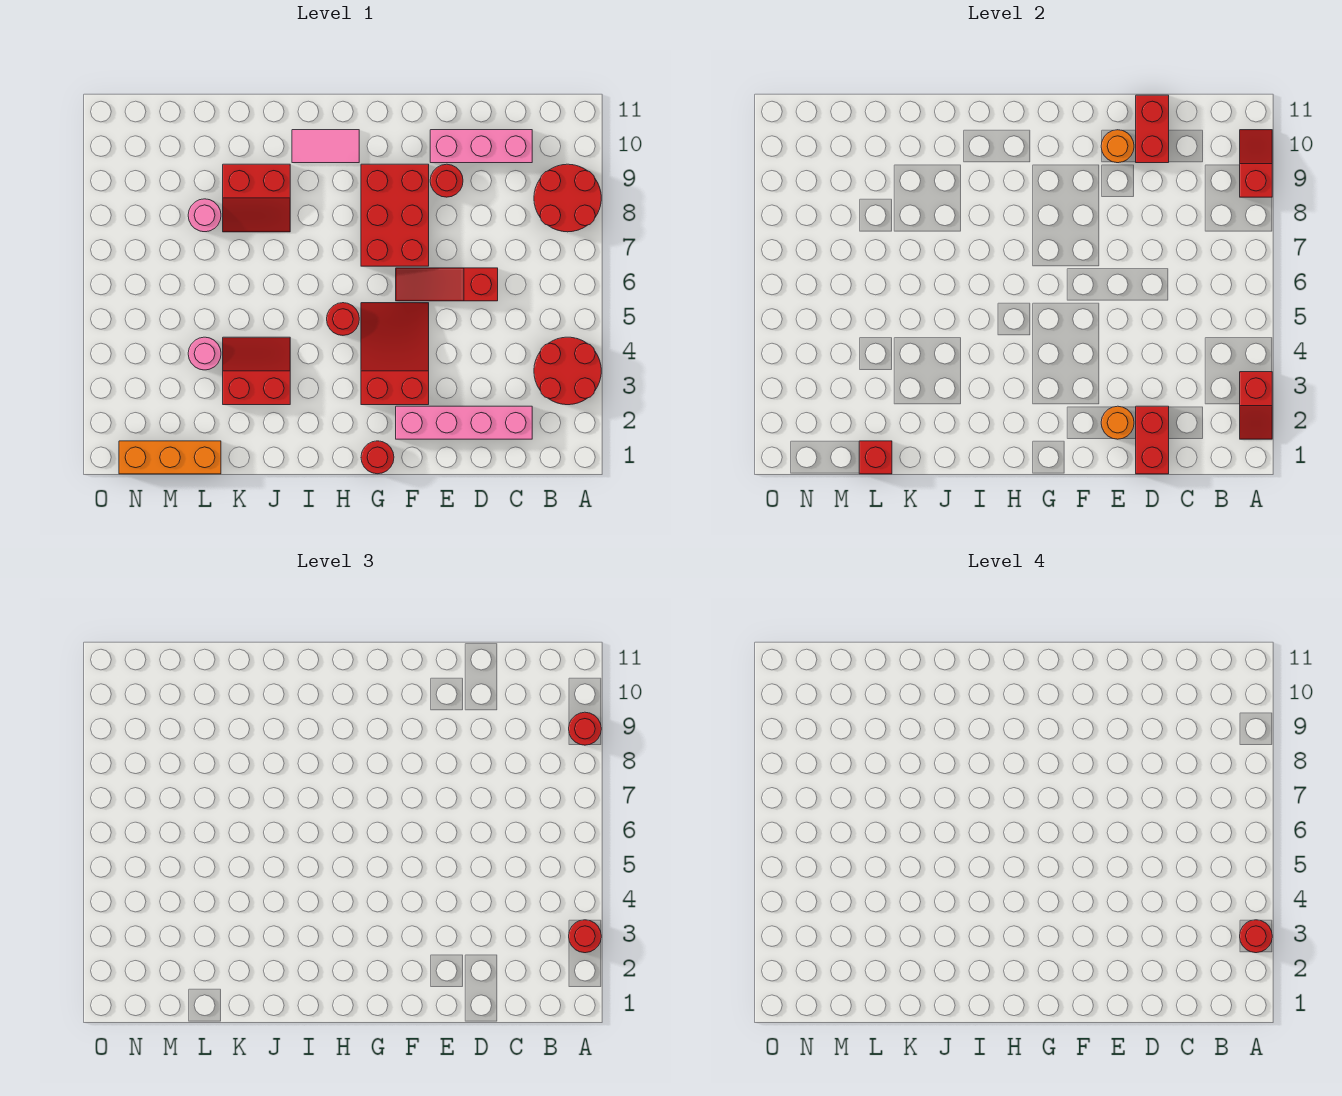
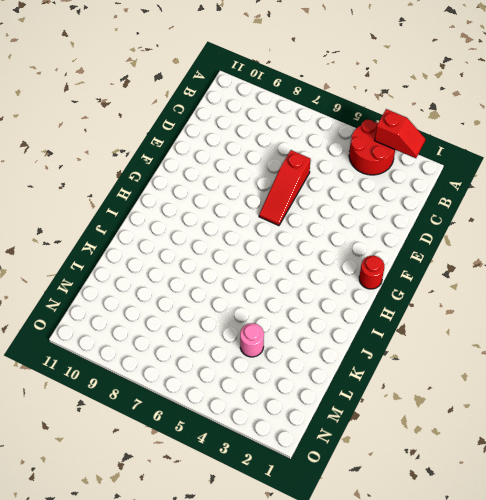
none -> red round brick A8:B9 level 1
none -> pink brick C2:F2 level 1
none -> pink brick C10:E10 level 1

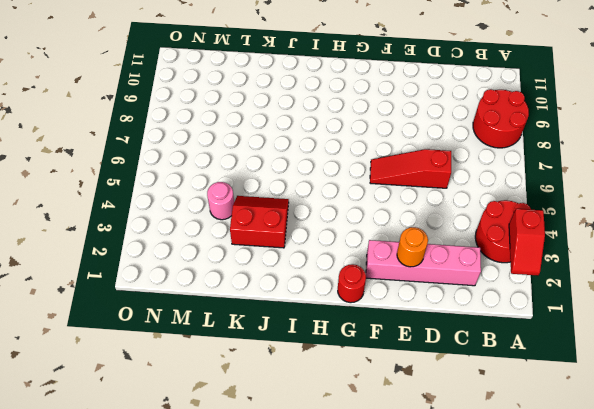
none -> pink brick C10:E10 level 1
none -> red round brick E9 level 1
none -> red slope F3:G5 level 1 top 3

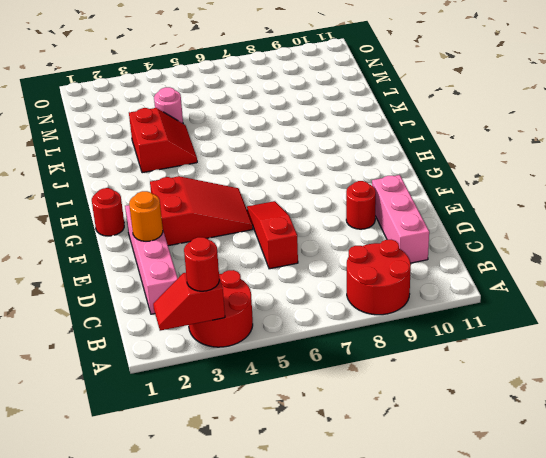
none -> red brick F7:G9 level 1
none -> red round brick H5 level 1
none -> pink tile H10:I10 level 1

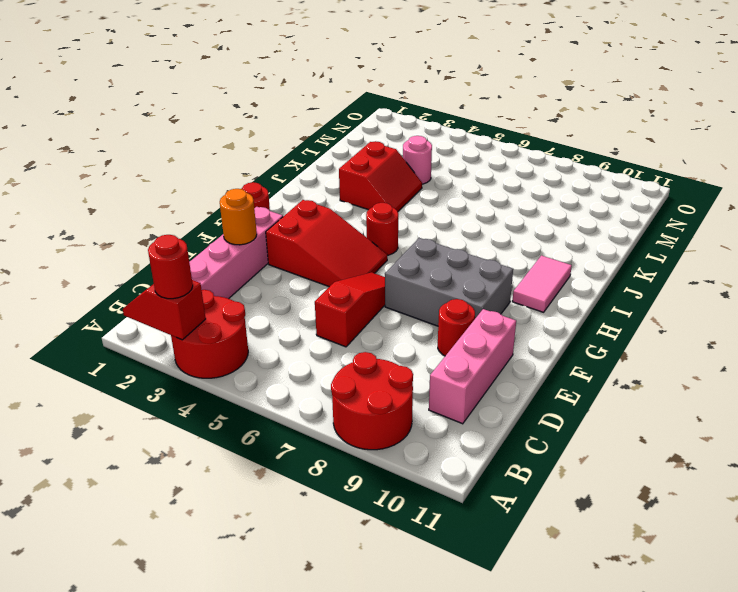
grey brick F7:G9 level 1 -> red brick F7:G9 level 1
none -> red slope J8:K9 level 1 top 9
none -> orange brick L1:N1 level 1
none -> pink round brick L8 level 1

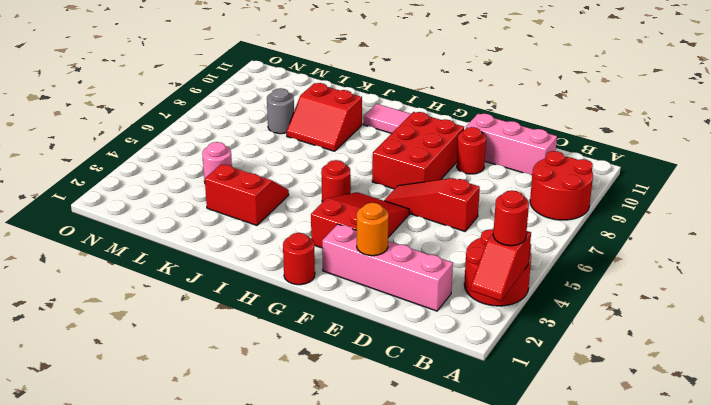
grey round brick L8 level 1 -> pink round brick L8 level 1
none -> orange brick L1:N1 level 1
none -> red slope A9:A10 level 2 top 9
none -> red brick D1:D2 level 2

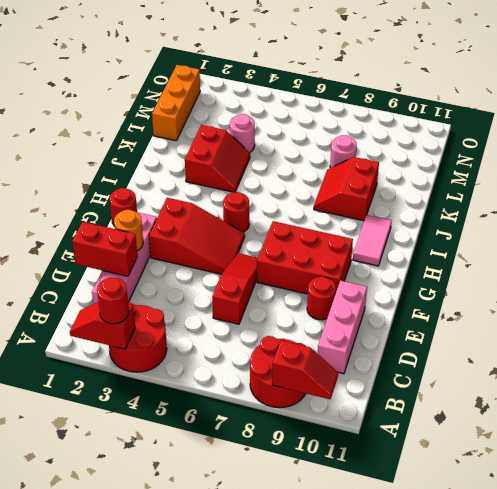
none -> red brick D10:D11 level 2
none -> orange round brick E10 level 2
none -> red brick L1 level 2

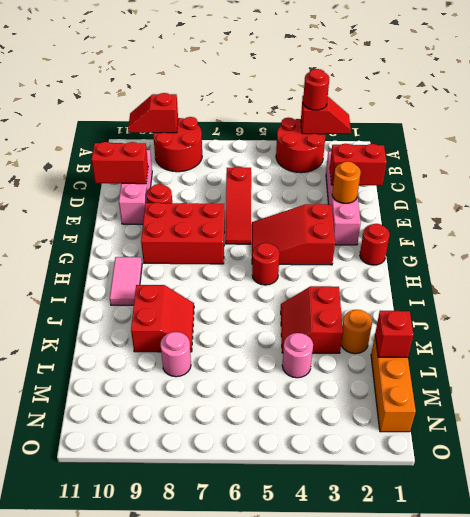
orange round brick K2 level 1 -> orange round brick E10 level 2
none -> red round brick A9 level 3
none -> red round brick A3 level 4

